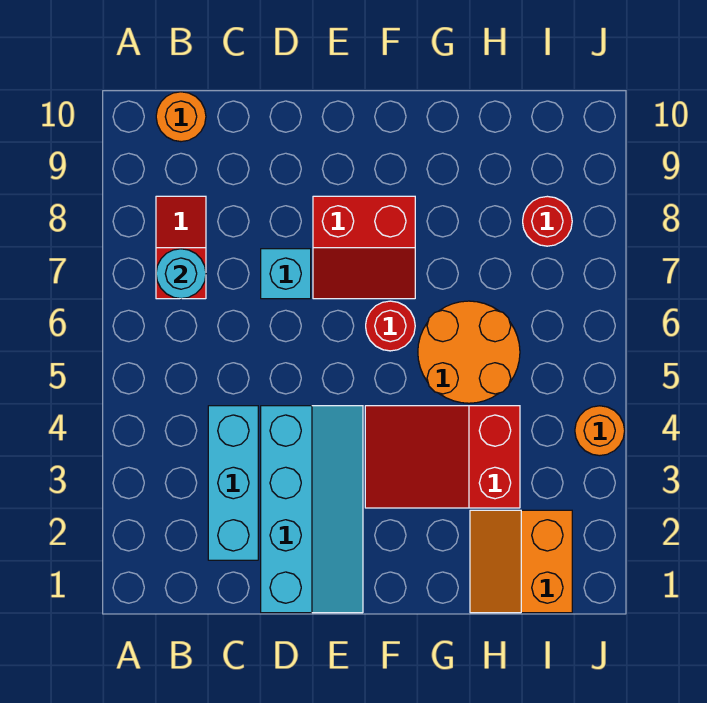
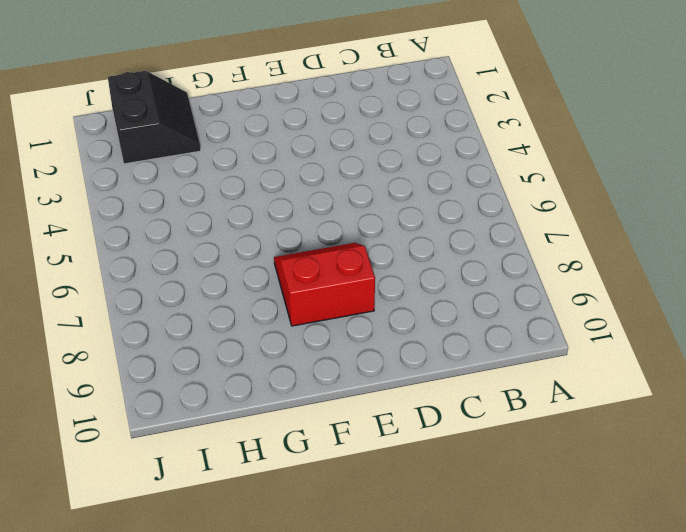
black slope H1:I2 level 1 top I -> orange slope H1:I2 level 1 top I
none -> red slope B7:B8 level 1 top 7
none -> orange round brick B10 level 1
none -> cyan brick C2:C4 level 1

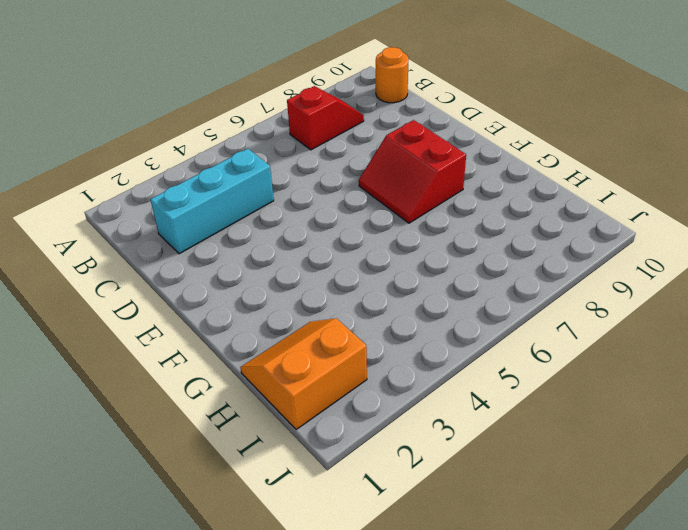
none -> cyan slope D1:E4 level 1 top D
none -> cyan brick D7 level 1
none -> red slope F3:H4 level 1 top H

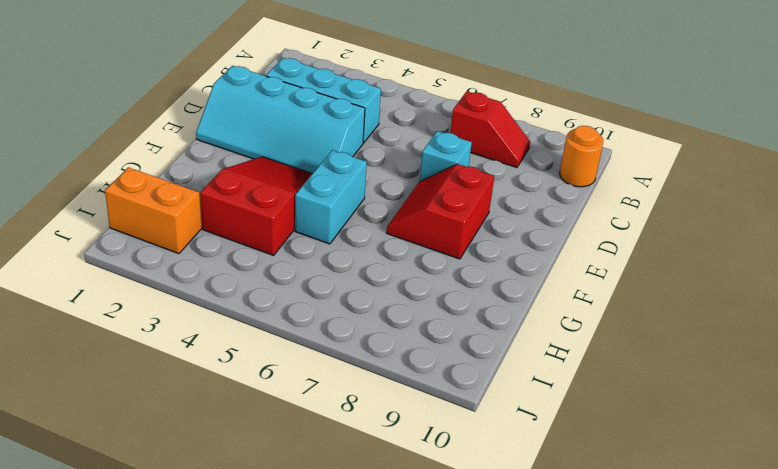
cyan brick F5:G5 level 1 -> orange round brick G5:H6 level 1
none -> red round brick F6 level 1
none -> red round brick I8 level 1
none -> orange round brick J4 level 1

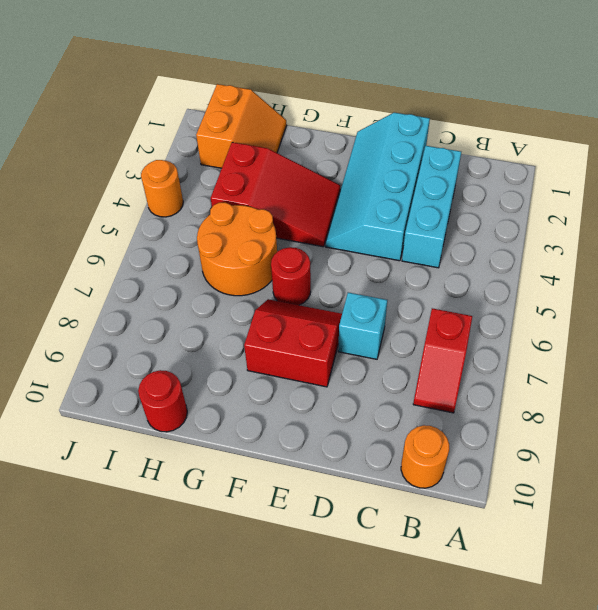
red round brick H10 level 1 -> red round brick I8 level 1
none -> cyan round brick B7 level 2

